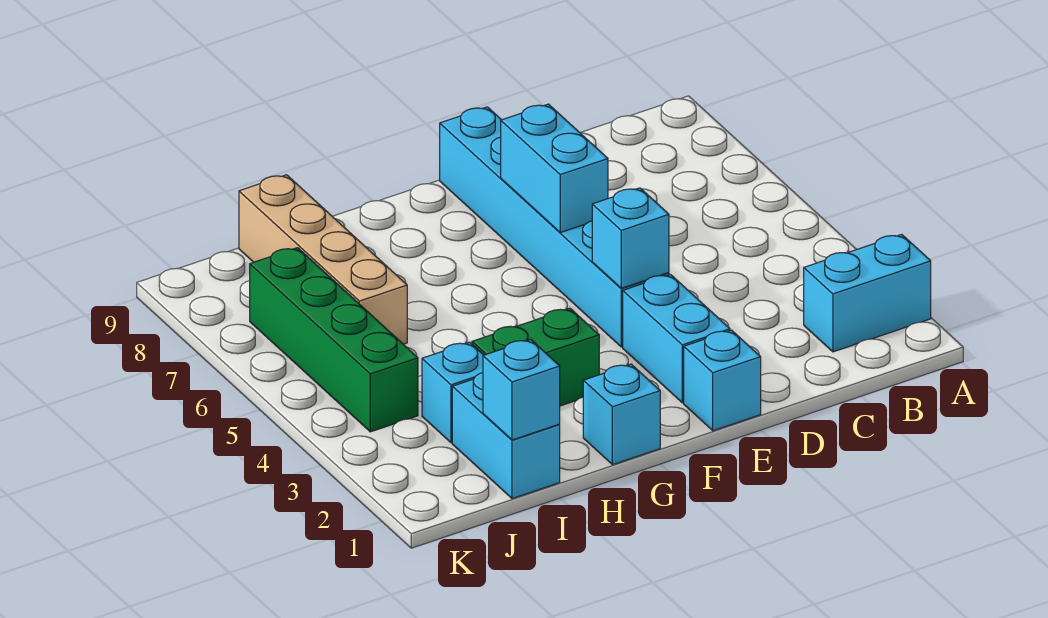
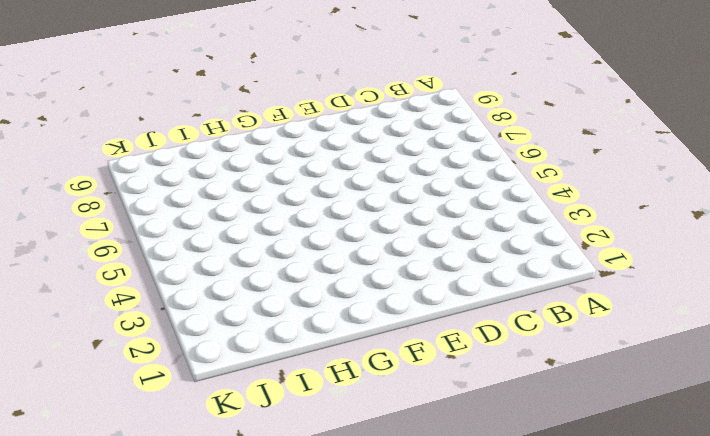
none -> cyan brick A2:B2 level 1
none -> cyan brick E1 level 1
none -> cyan brick E2:E3 level 1

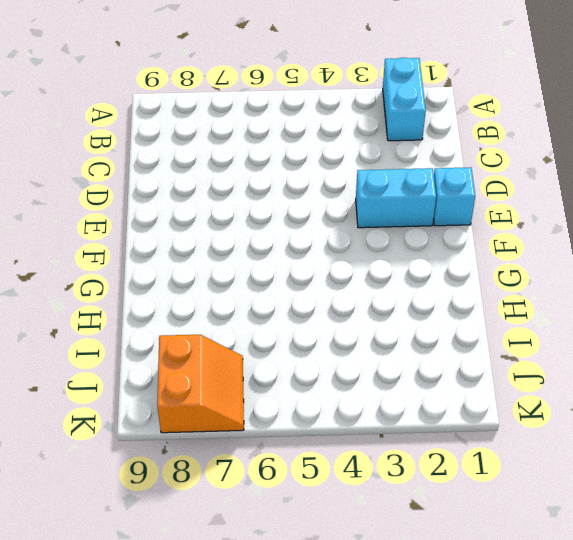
orange slope J7:K8 level 1 top 8 -> green brick J4:J7 level 1
none -> cyan brick E4:E9 level 1
none -> cyan brick G1 level 1
none -> green brick G3:H3 level 1

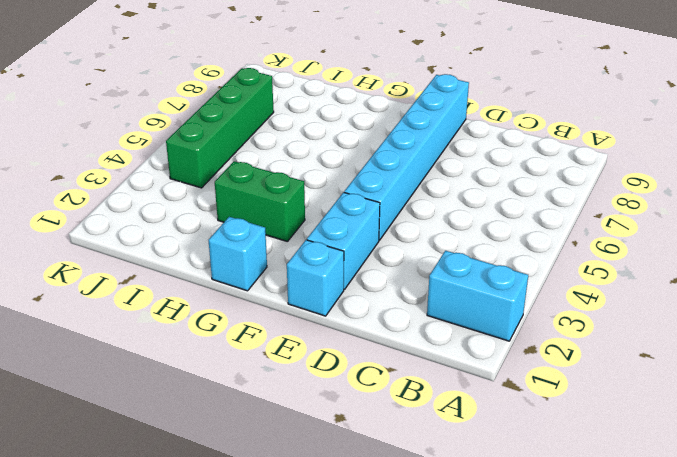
none -> cyan brick I1:I2 level 1
none -> cyan brick I3 level 1
none -> tan brick I6:I9 level 1

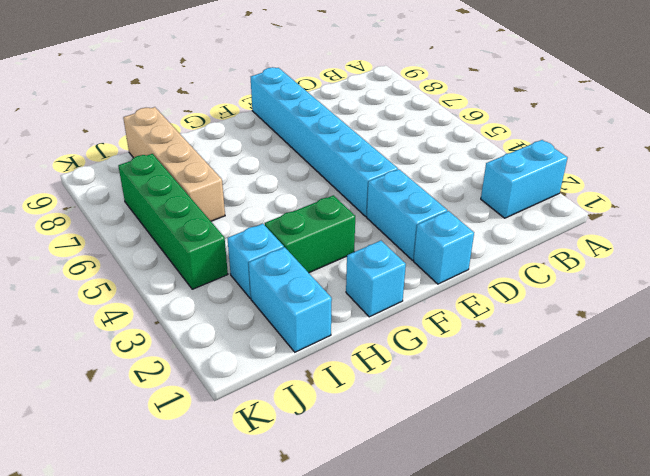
none -> cyan brick E4 level 2
none -> cyan brick E6:E7 level 2
none -> cyan brick I1 level 2

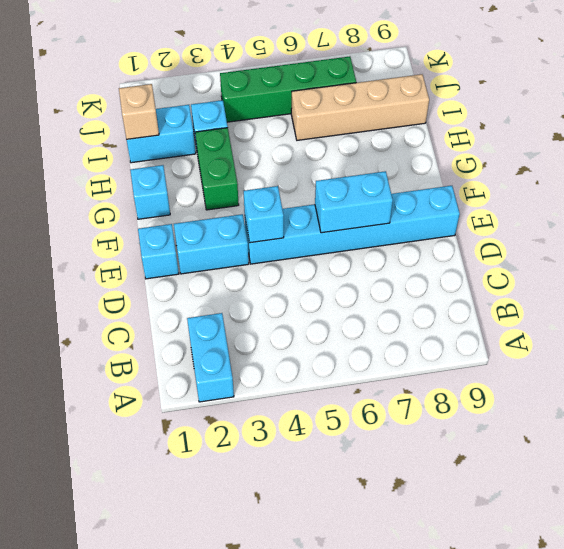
tan brick I1 level 2 -> cyan brick I1 level 2

